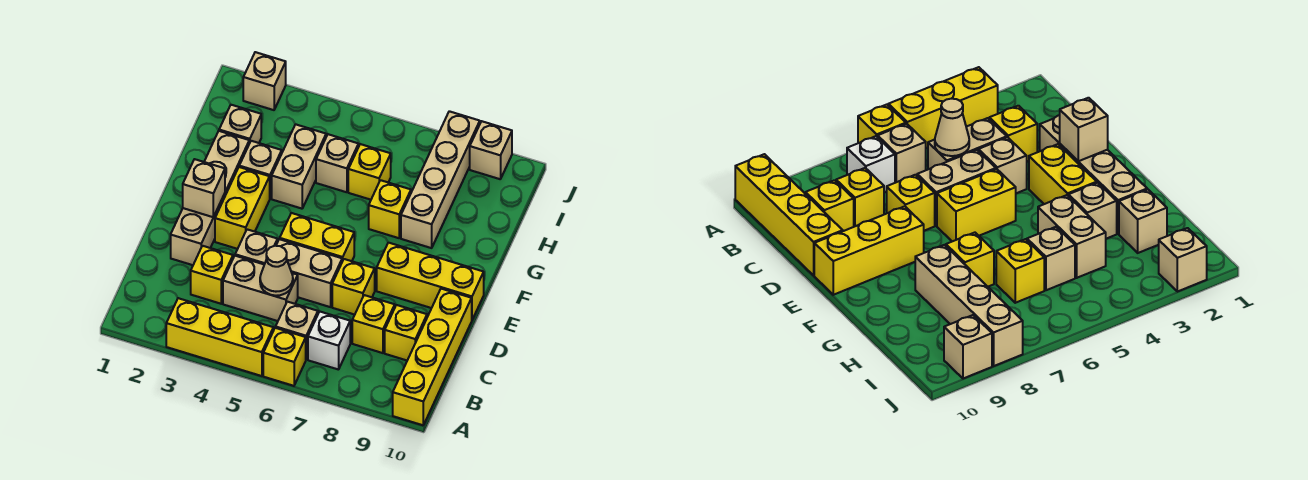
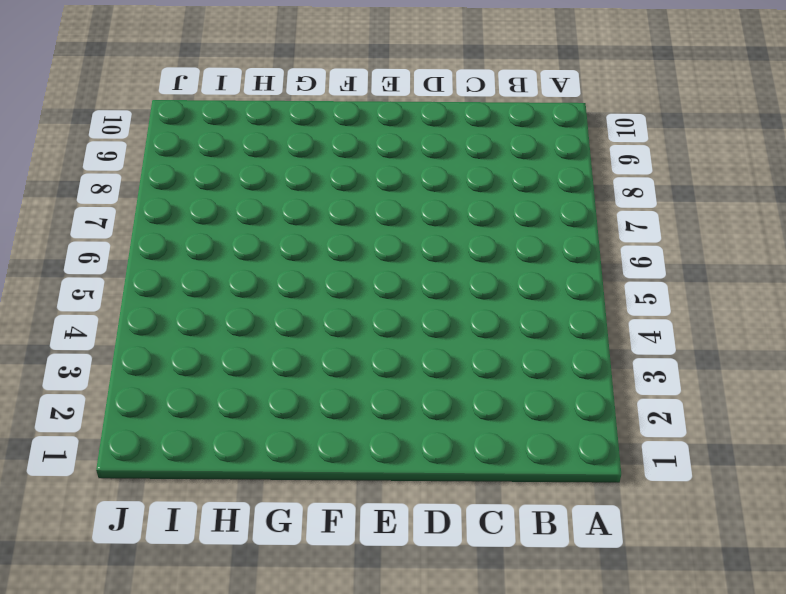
none -> yellow brick A3:A5 level 1
none -> yellow brick A6 level 1
none -> yellow brick A10:D10 level 1

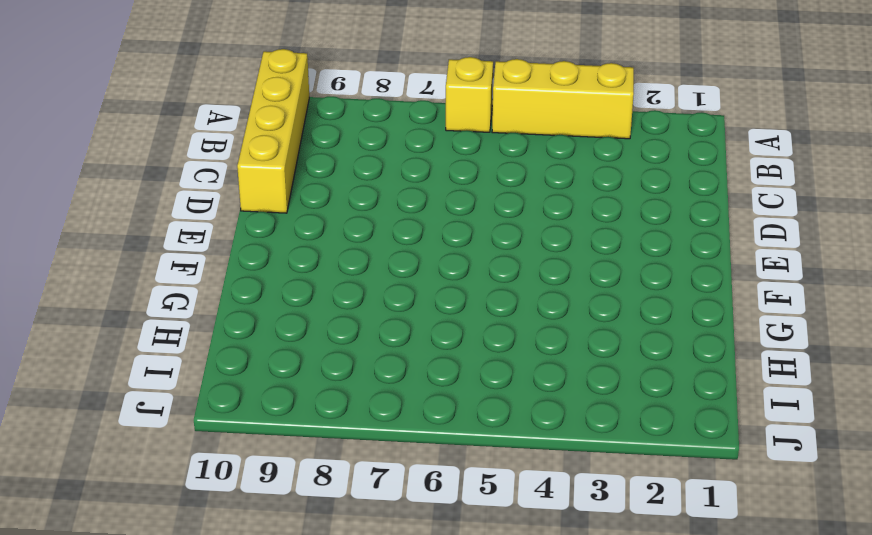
none -> tan brick B6 level 1
none -> white brick B7 level 1
none -> yellow brick C3 level 1

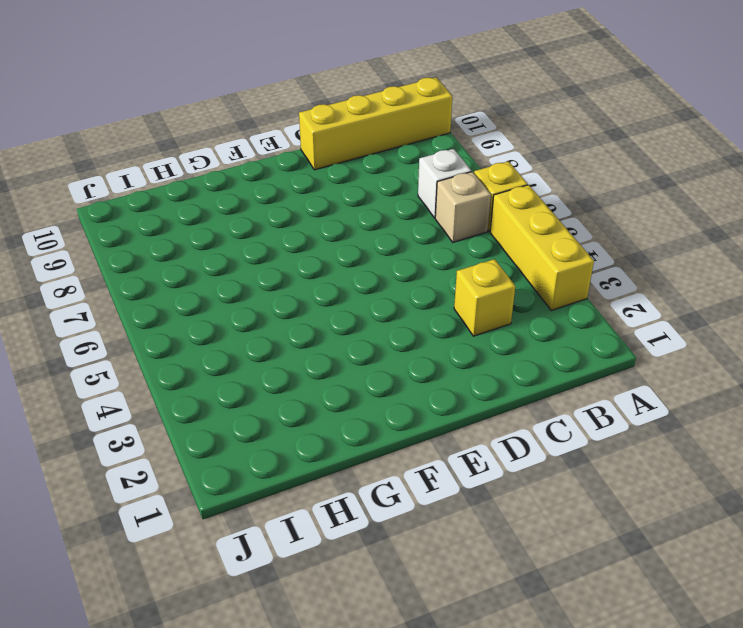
none -> tan brick C4:C5 level 1
none -> yellow brick C8 level 1
none -> yellow brick C9 level 1

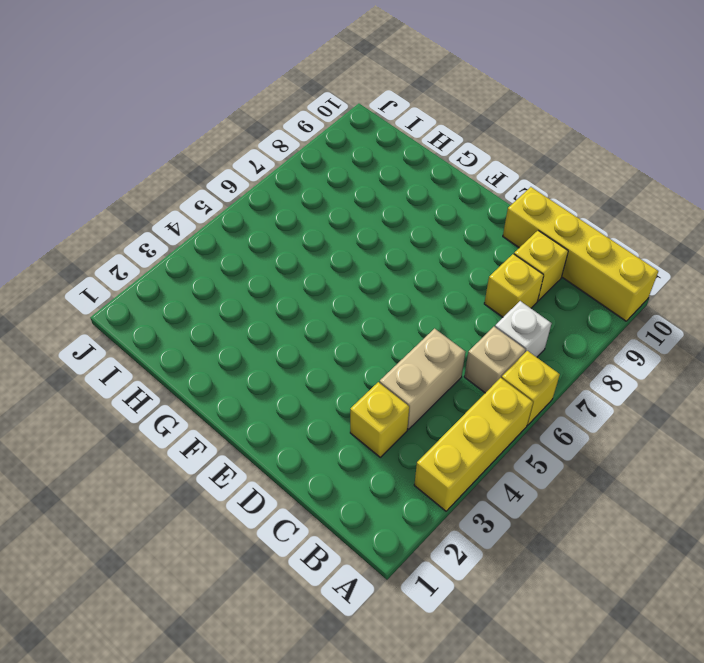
none -> tan brick D2:G2 level 1
none -> tan brick D4 level 1
none -> tan brick D5:D6 level 1

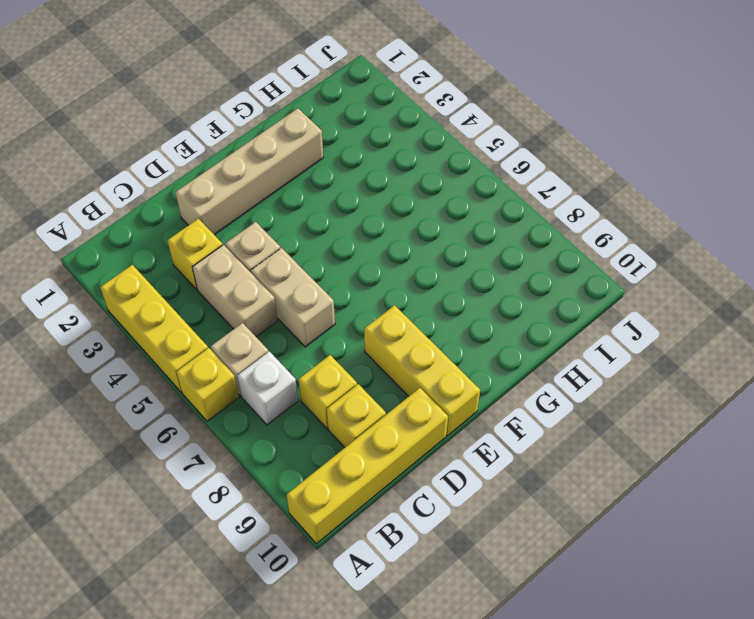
none -> yellow brick D7 level 1
none -> yellow brick E3:F3 level 1
none -> yellow brick E5:E6 level 1

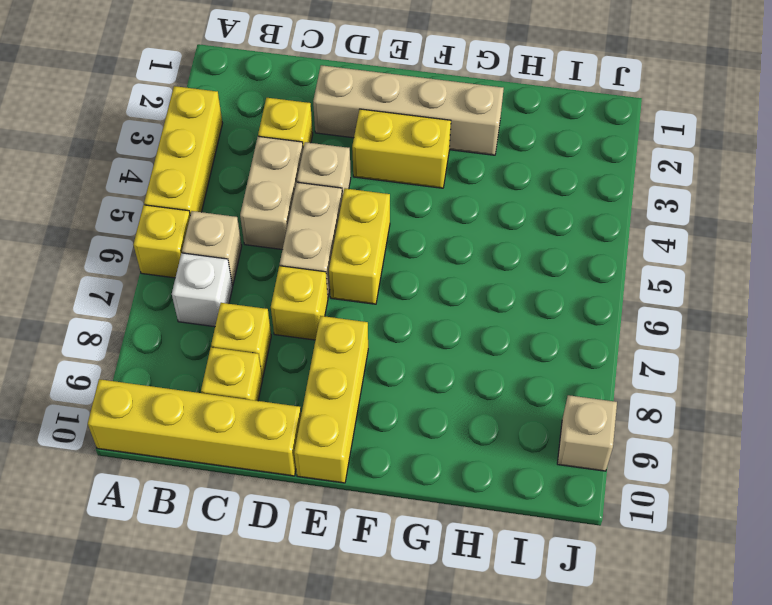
none -> tan brick G3 level 1
none -> tan brick G4:H4 level 1
none -> yellow brick G7 level 1

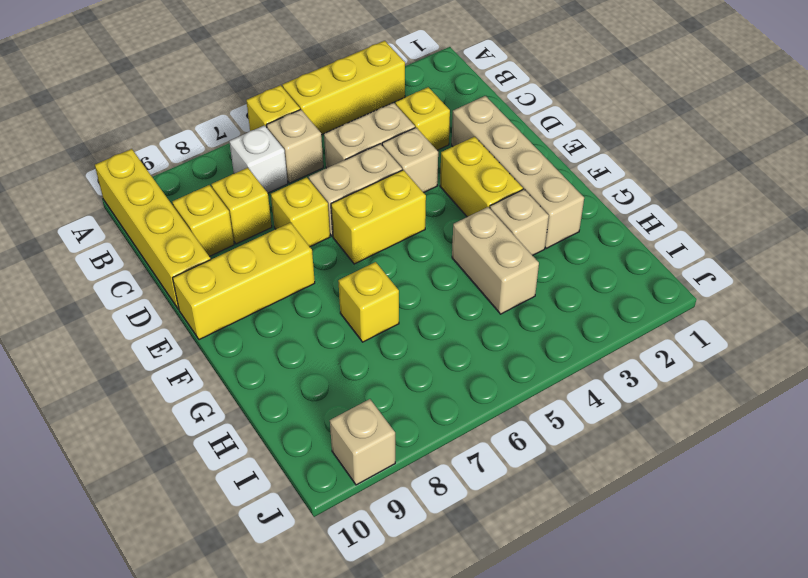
none -> tan brick G8:J8 level 1
none -> tan brick H2 level 1
none -> tan brick H5 level 1

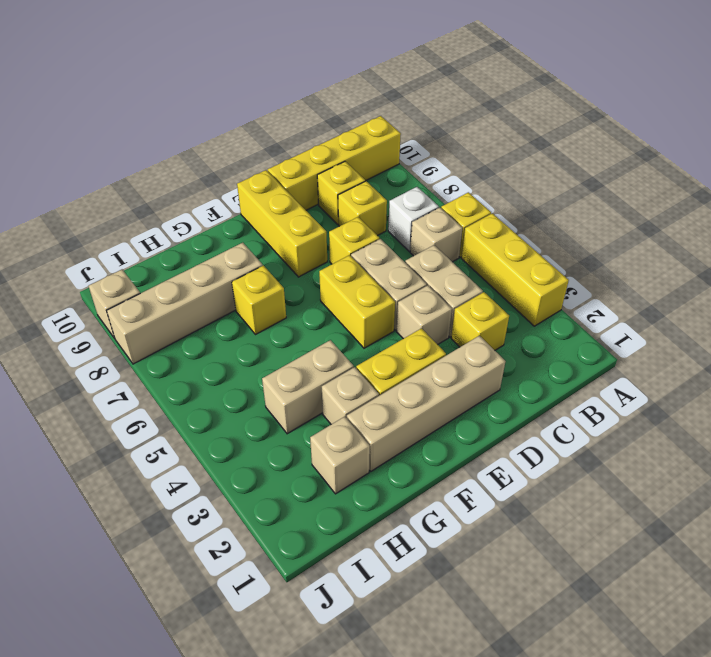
none -> tan brick H5 level 1
none -> yellow brick H6 level 1
none -> tan brick J2 level 1

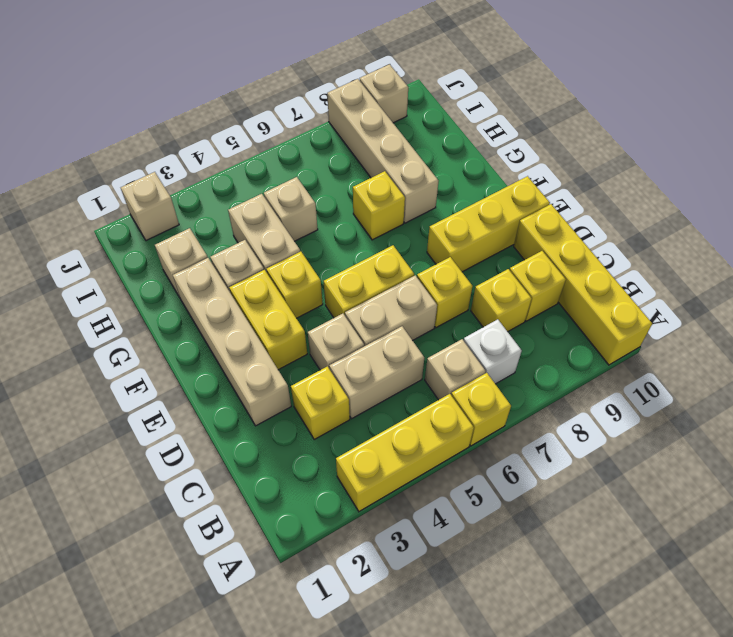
yellow brick F4 level 1 -> yellow brick H6 level 1
none -> tan cone C5 level 2
none -> tan brick E2 level 2

